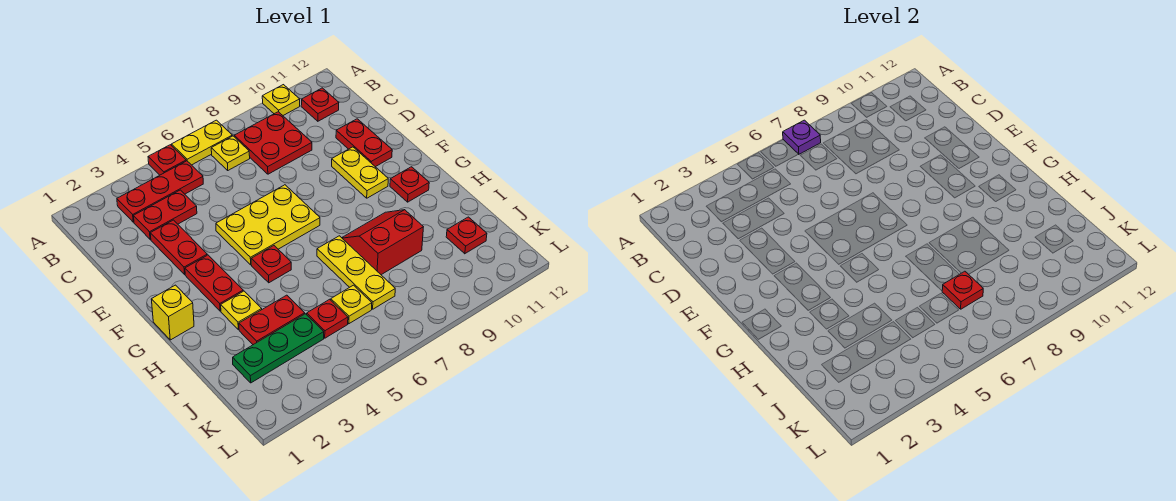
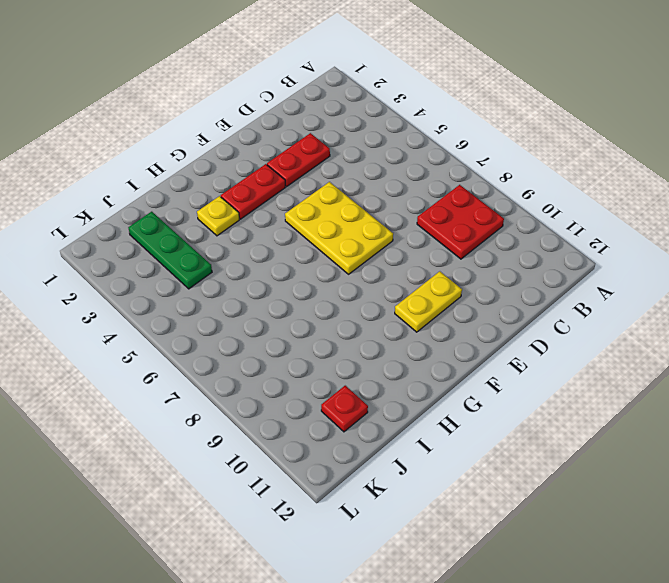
none -> red plate A5 level 1
none -> yellow plate A6:A7 level 1
none -> yellow plate A10 level 1

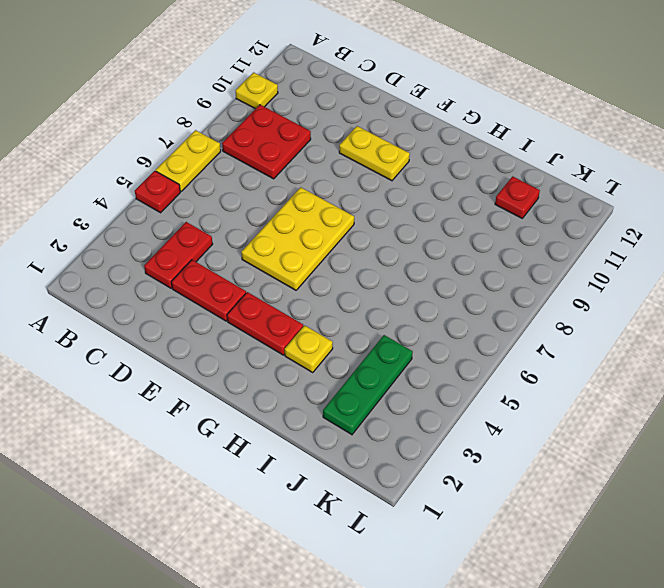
none -> red plate B3:B5 level 1
none -> yellow plate B7 level 1
none -> red plate B11 level 1

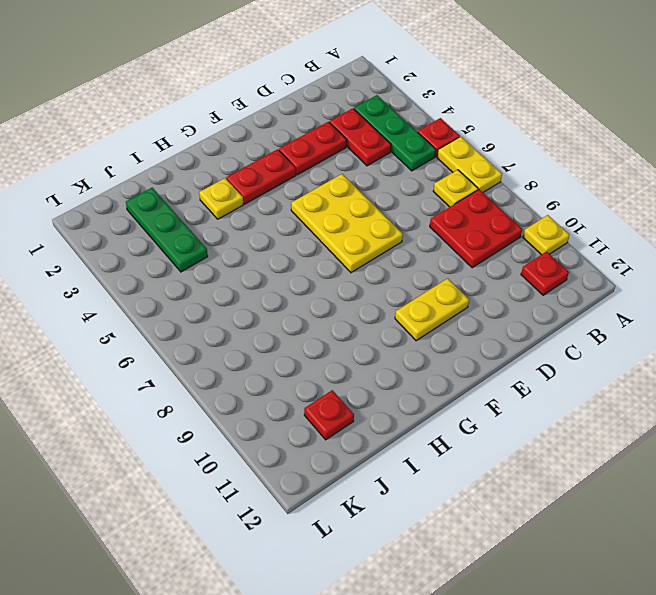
green plate B3:B5 level 1 -> red plate B3:B5 level 1
none -> red plate D11:E11 level 1
none -> yellow brick G1 level 1
none -> red plate G5 level 1

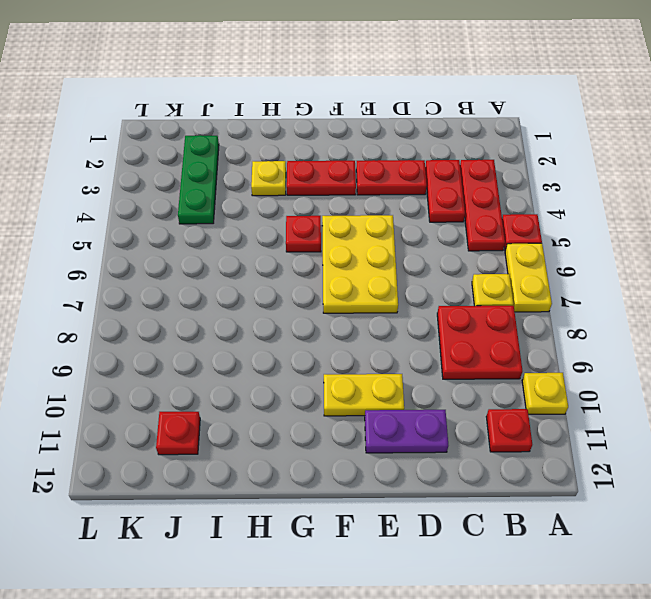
purple plate D11:E11 level 1 -> red plate D11:E11 level 1
none -> yellow brick G1 level 1
none -> red plate G11 level 1
none -> yellow plate H7:J7 level 1

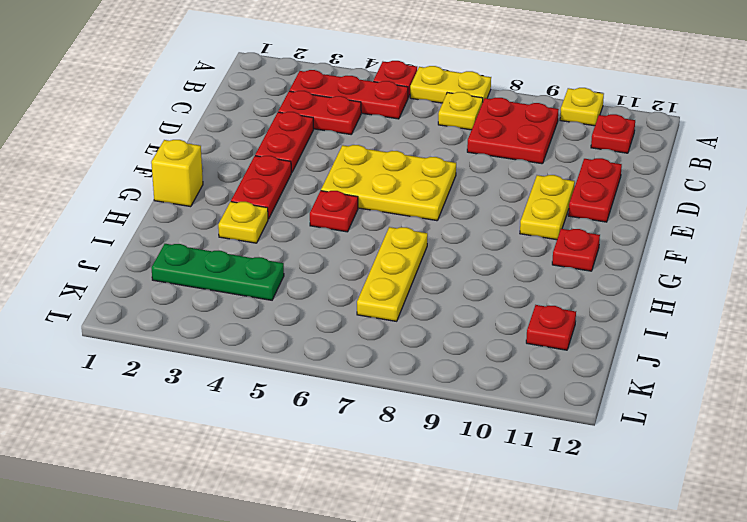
none -> red slope H8:I9 level 1 top I
none -> red plate I3:I4 level 1
none -> red plate J5 level 1

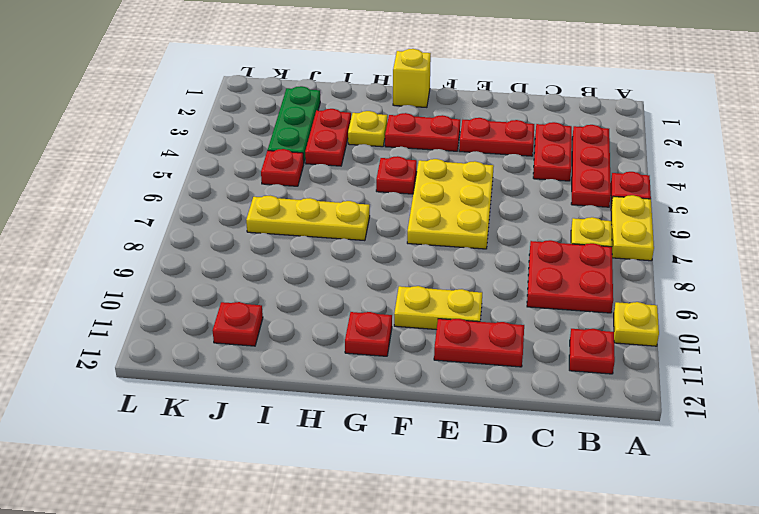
none -> red slope H8:I9 level 1 top I
none -> yellow plate J6 level 1
none -> purple plate A7 level 2

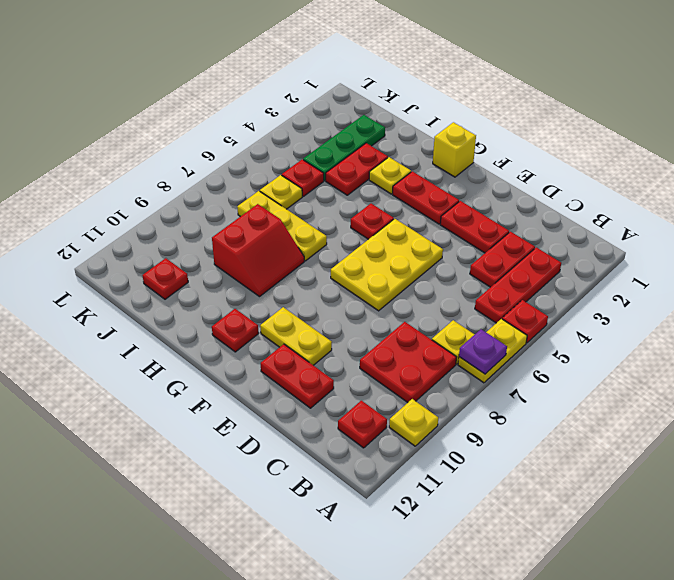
none -> red plate J7 level 2

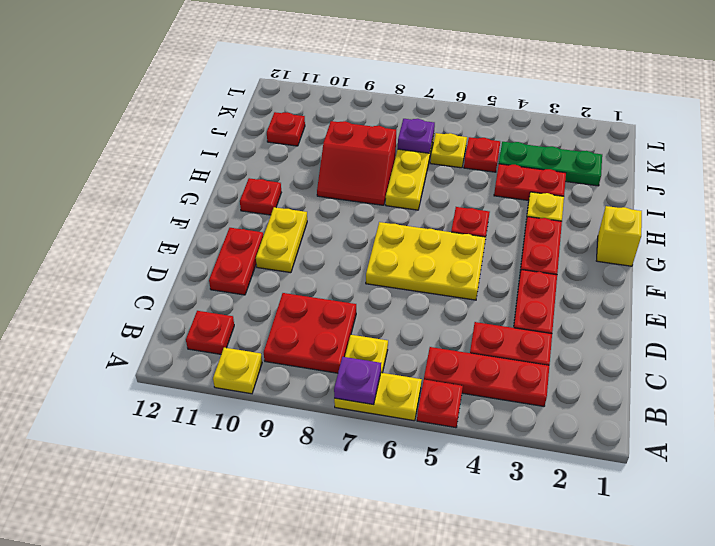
purple plate J7 level 2 -> red plate J7 level 2

